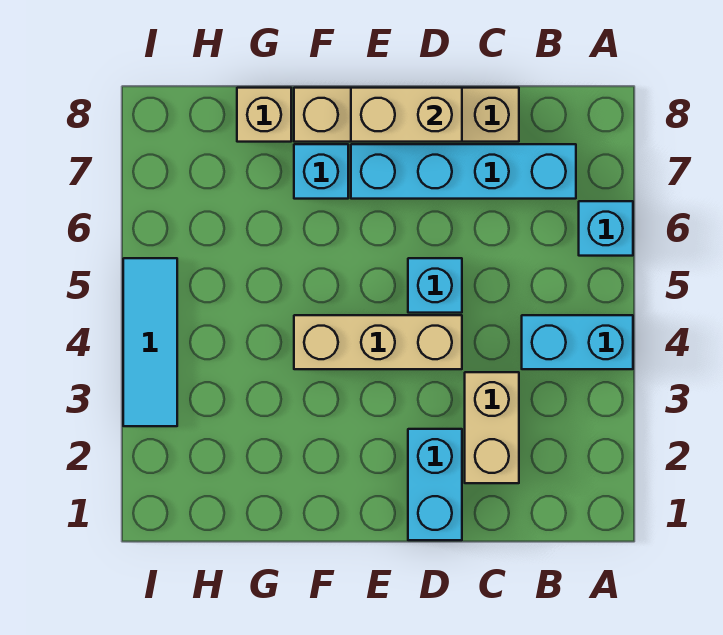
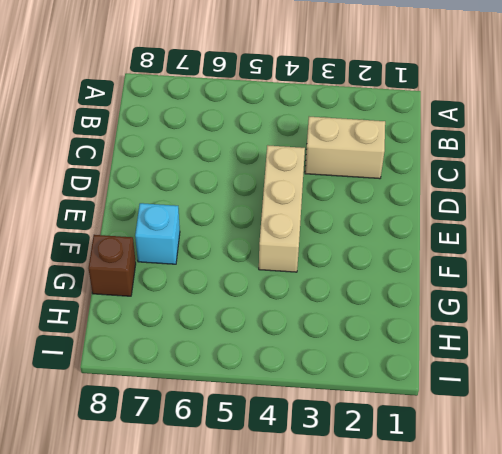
brown brick G8 level 1 -> tan brick G8 level 1
none -> cyan brick A4:B4 level 1
none -> cyan brick A6 level 1
none -> cyan brick B7:E7 level 1

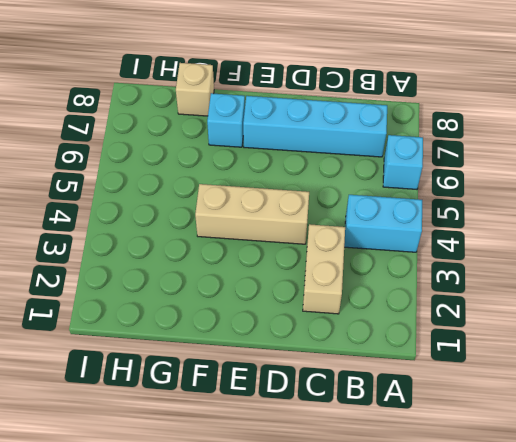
none -> tan brick C8:F8 level 1
none -> cyan brick D1:D2 level 1
none -> cyan brick D5 level 1

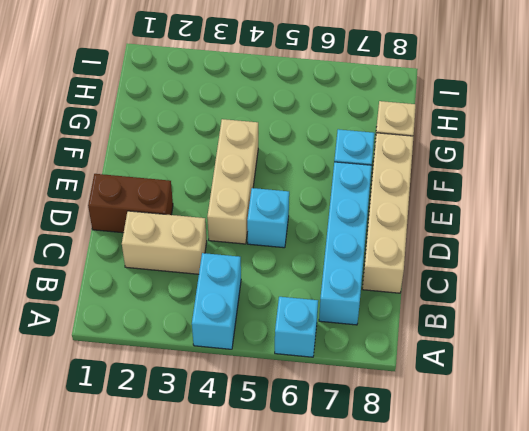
brown brick D1:D2 level 1 -> cyan brick D1:D2 level 1
none -> cyan tile I3:I5 level 1
none -> tan brick D8:E8 level 2

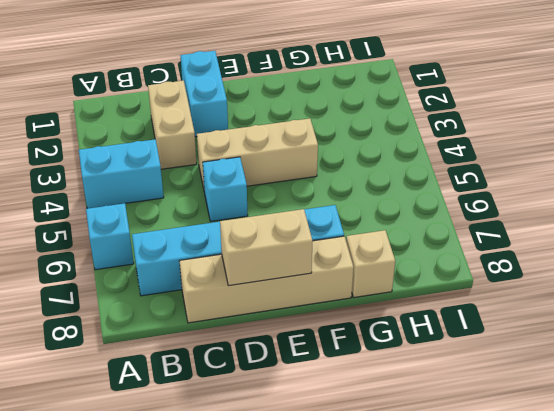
none -> cyan tile I3:I5 level 1

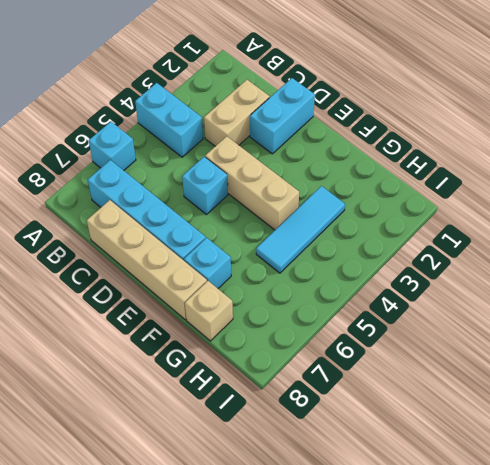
cyan tile G3:G5 level 1 -> cyan tile I3:I5 level 1
none -> tan brick D8:E8 level 2

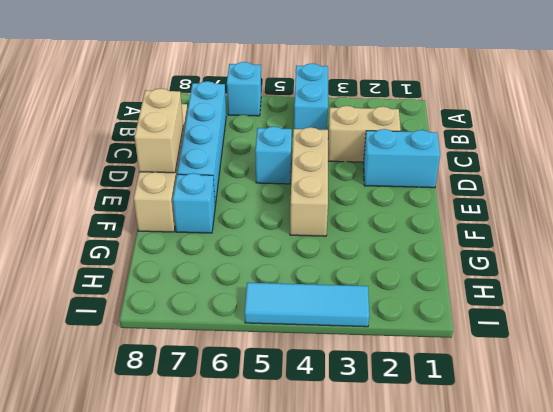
none -> tan brick G8 level 1

